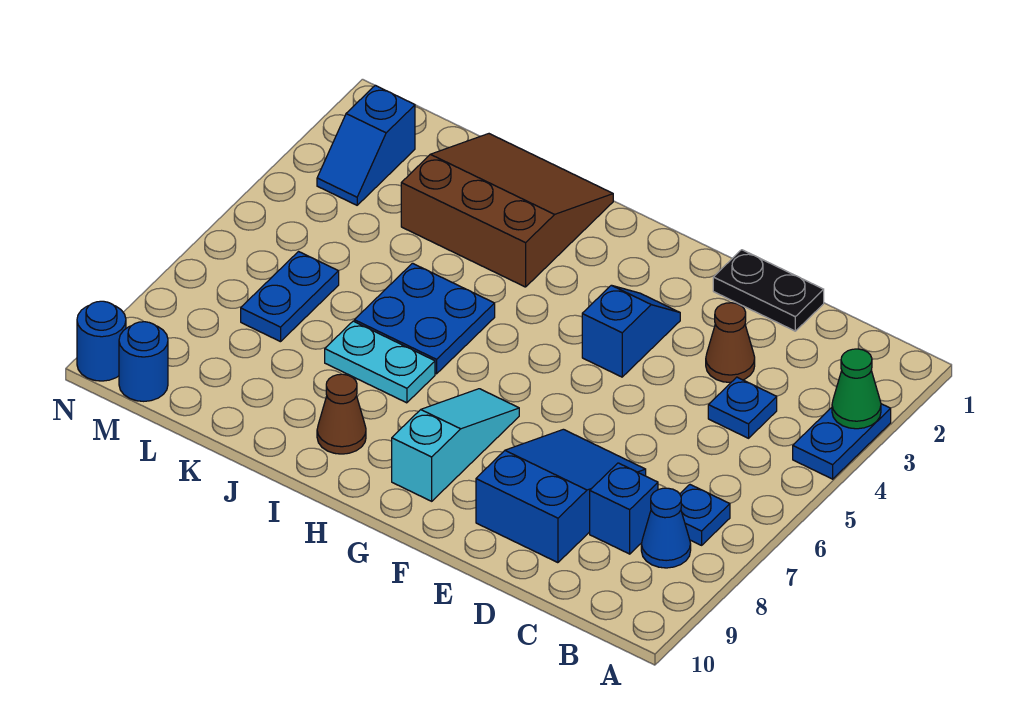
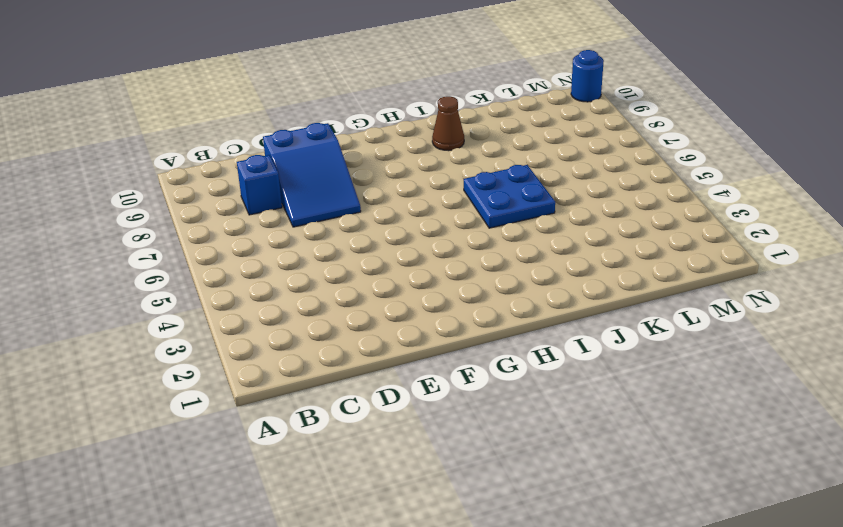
none -> blue plate A3:A4 level 1
none -> blue plate B7 level 1
none -> blue cone B8 level 1

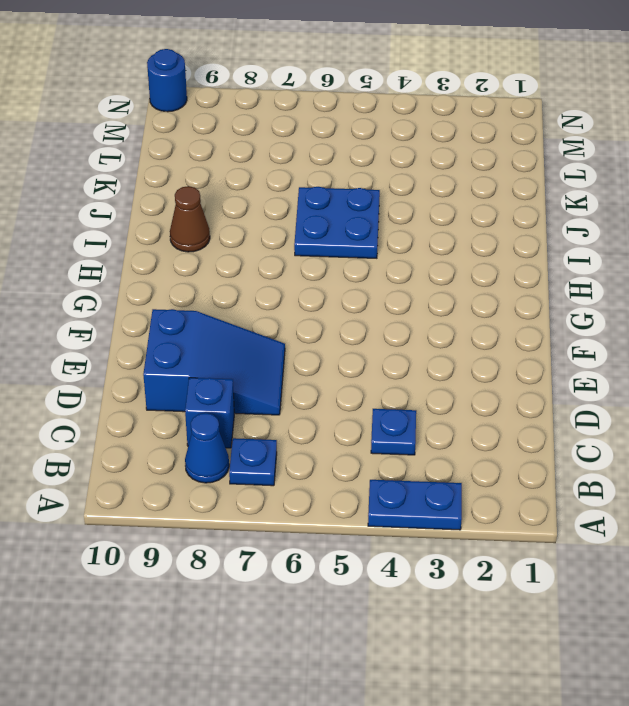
none -> black plate D1:E1 level 1
none -> brown cone D3 level 1
none -> blue slope F3:F4 level 1 top 4

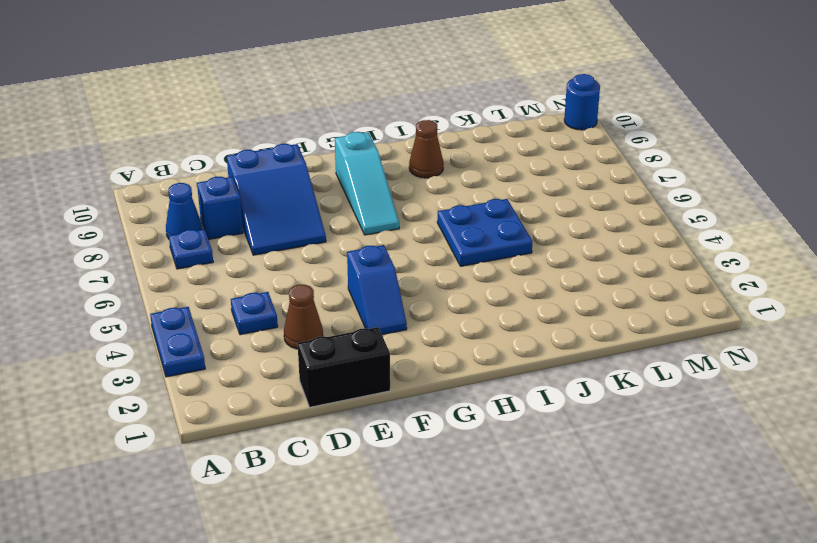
black brick D1:E1 level 1 -> black plate D1:E1 level 1
none -> brown slope I1:K3 level 1 top 3
none -> cyan plate I7:J7 level 1
none -> blue plate L6:L7 level 1

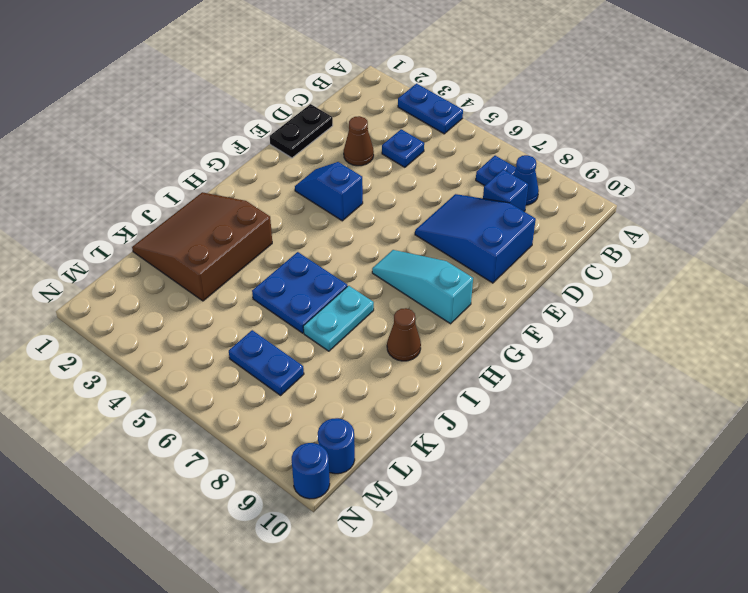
none -> blue slope M2:M3 level 1 top 2
none -> green cone A3 level 2

